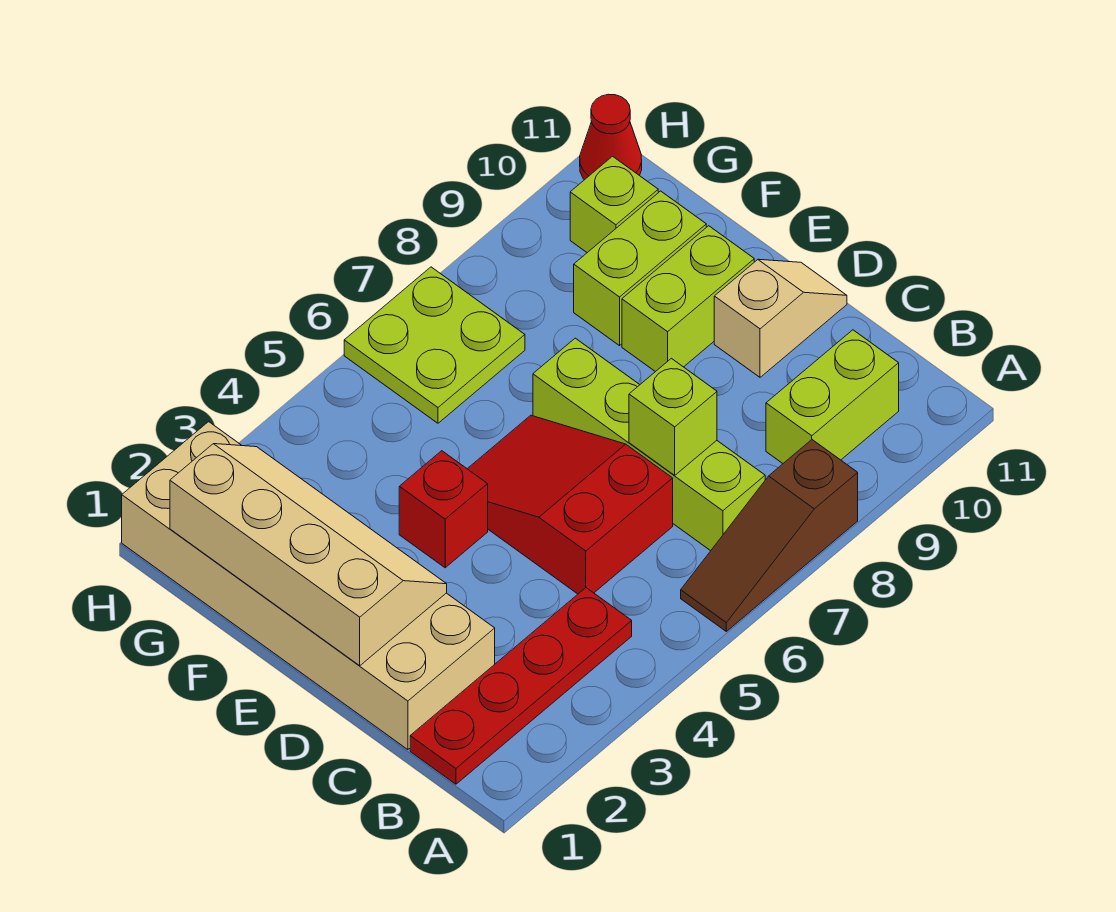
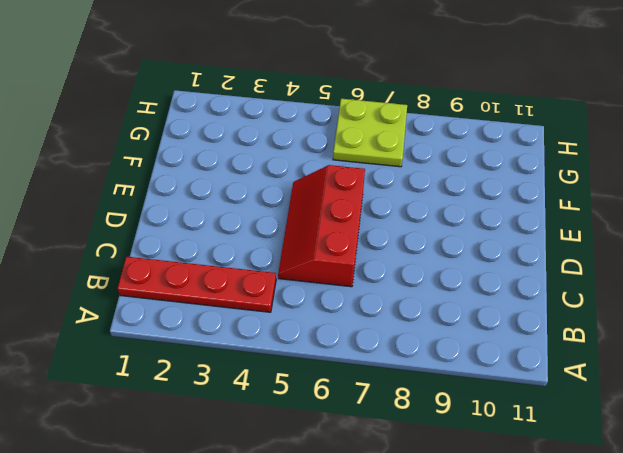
red slope C5:E6 level 1 top 6 -> red slope C5:E6 level 1 top C
none -> brown slope A6:A8 level 1 top 8
none -> lime brick B7:E7 level 1
none -> lime brick B9:B10 level 1

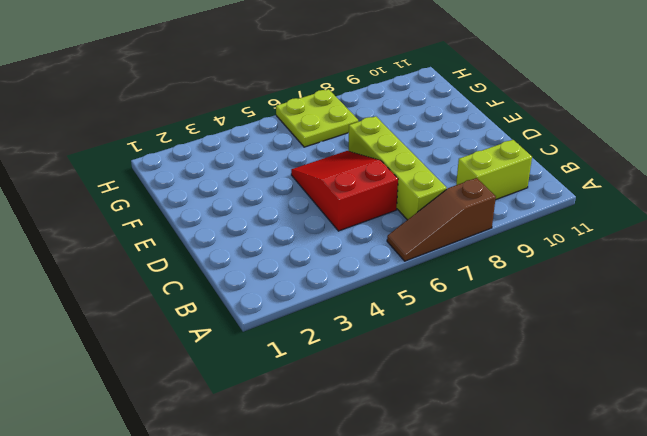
none -> red plate B1:B4 level 1
none -> tan brick C1:H2 level 1
none -> tan slope D10:D11 level 1 top 10

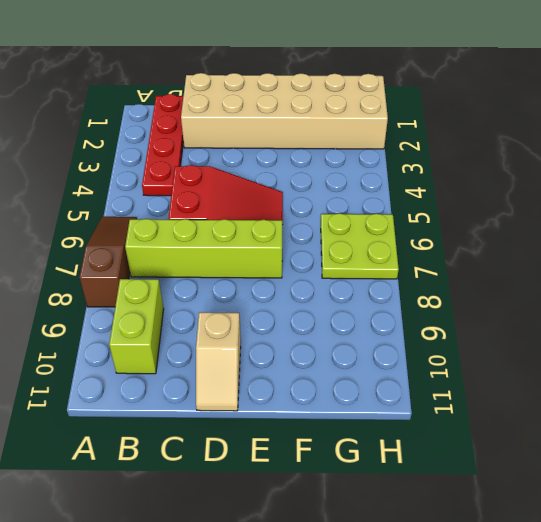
none -> red brick E4 level 1
none -> lime brick E9:E10 level 1
none -> lime brick F9:F10 level 1

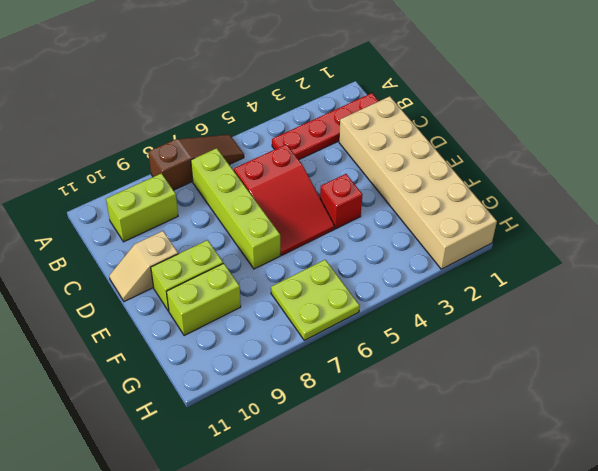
none -> lime brick G10 level 1
none -> red cone H11 level 1
none -> lime brick C7 level 2

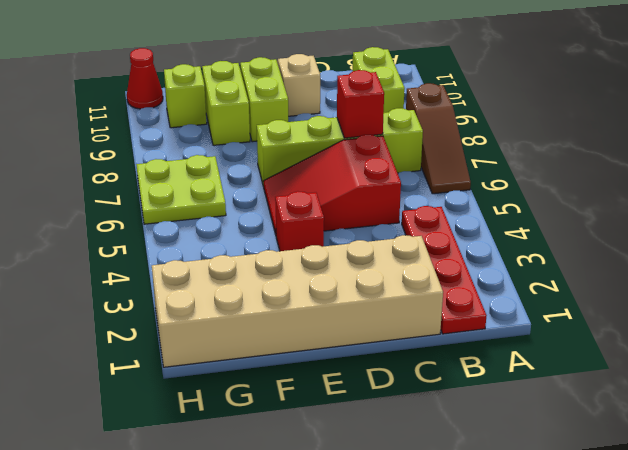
red brick C7 level 2 -> lime brick C7 level 2
none -> tan slope D1:G2 level 2 top 1

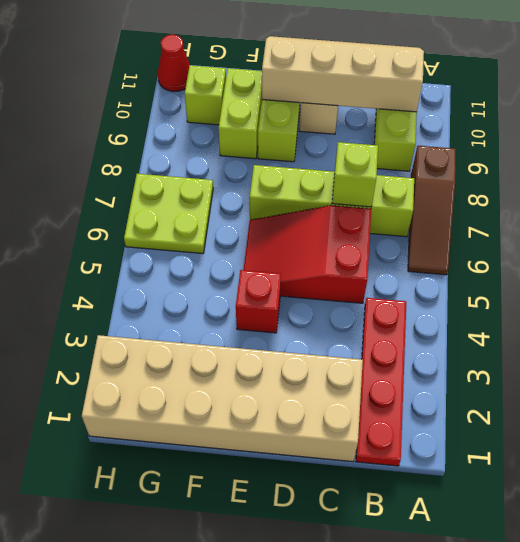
tan slope B10:E11 level 2 top 10 -> tan slope D1:G2 level 2 top 1

